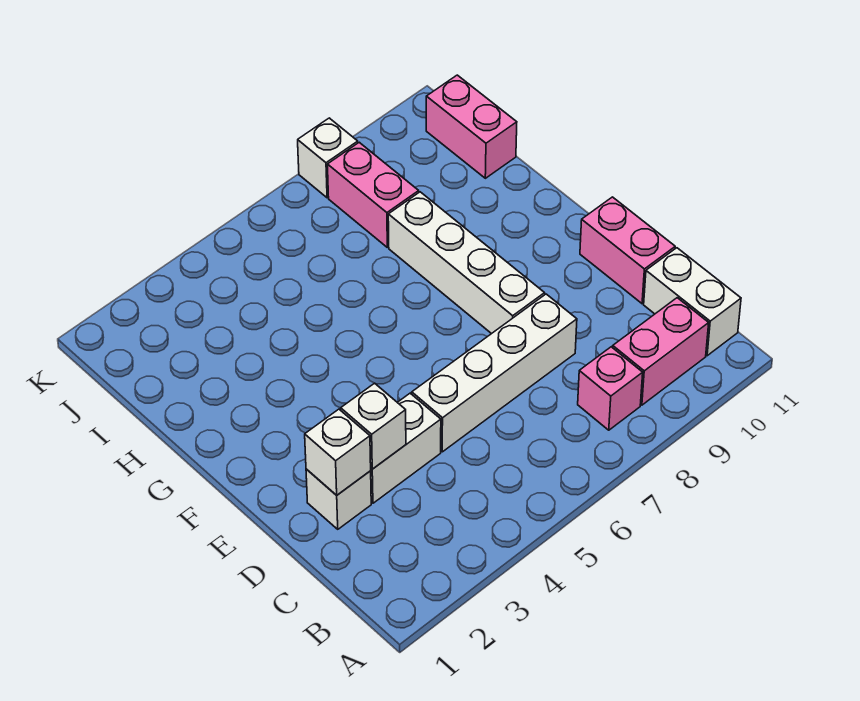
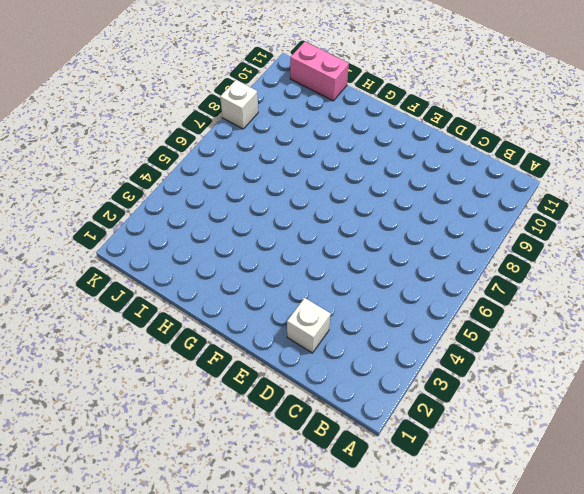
none -> pink brick B8 level 1
none -> pink brick B9:B10 level 1
none -> white brick B11:C11 level 1

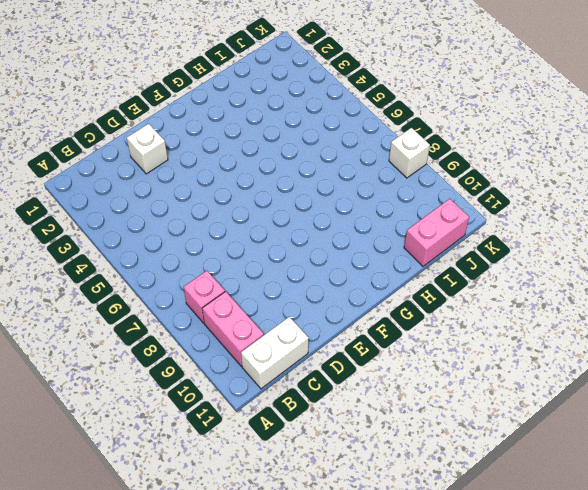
none -> white brick D3:D4 level 1
none -> white brick D5:D8 level 1
none -> pink brick D11:E11 level 1

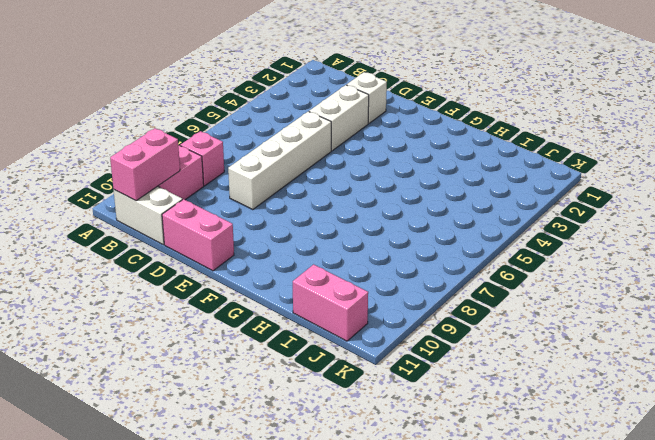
pink brick B10:B11 level 2 -> pink brick I8:J8 level 1
none -> white brick E8:H8 level 1
none -> white brick K8 level 1
none -> white brick D2 level 2

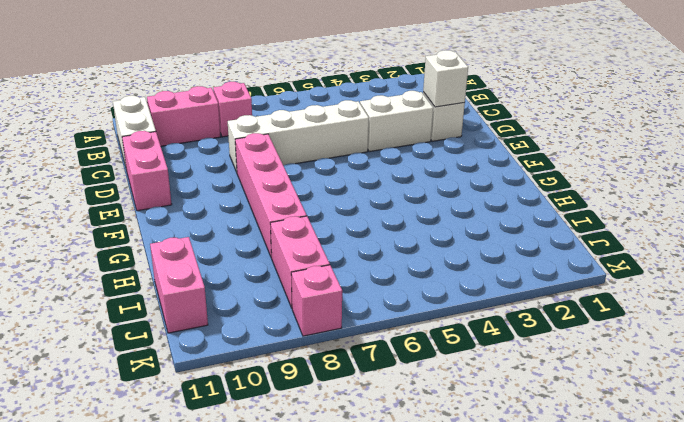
pink brick E8:H8 level 1 -> white brick E8:H8 level 1
pink brick K8 level 1 -> white brick K8 level 1
none -> white brick D3 level 2

